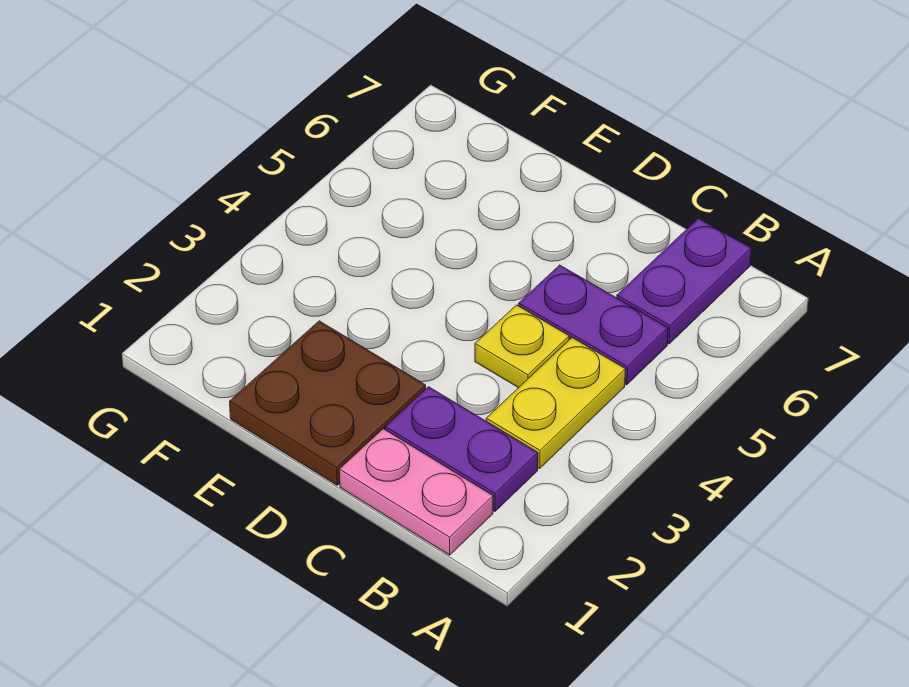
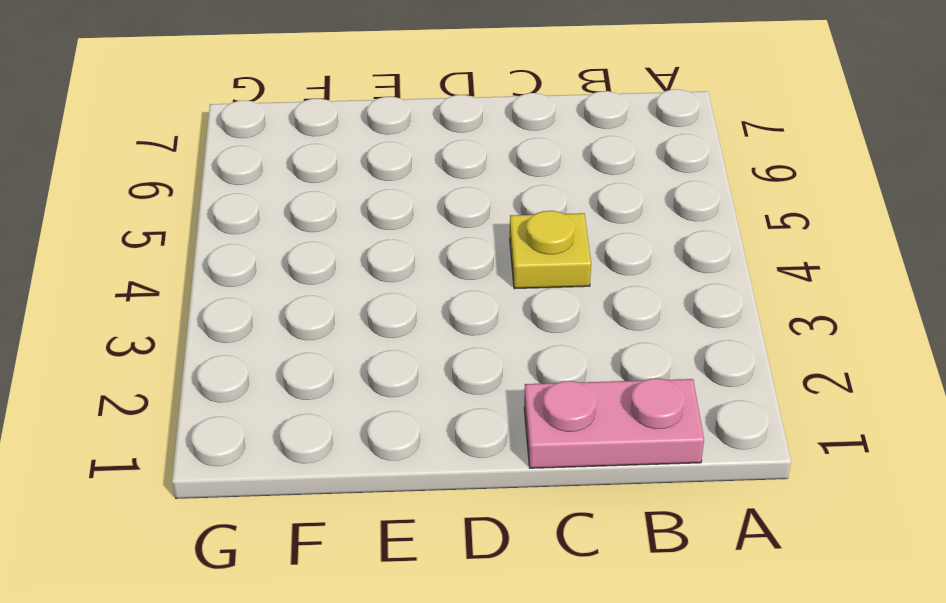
none -> purple plate B2:C2 level 1
none -> yellow plate B3:B4 level 1

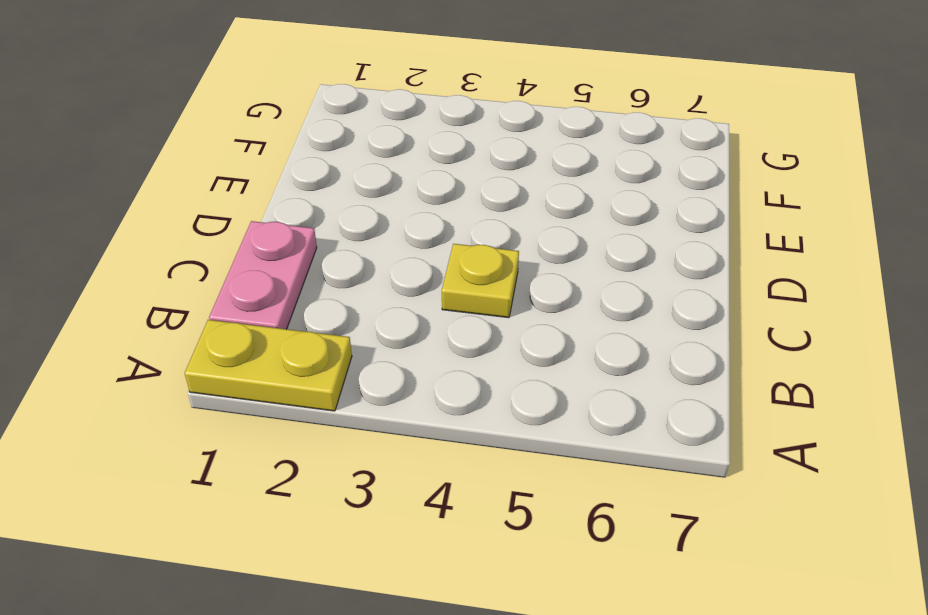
yellow plate A1:A2 level 1 -> yellow plate B3:B4 level 1
none -> purple plate B2:C2 level 1
none -> purple plate B5:C5 level 1

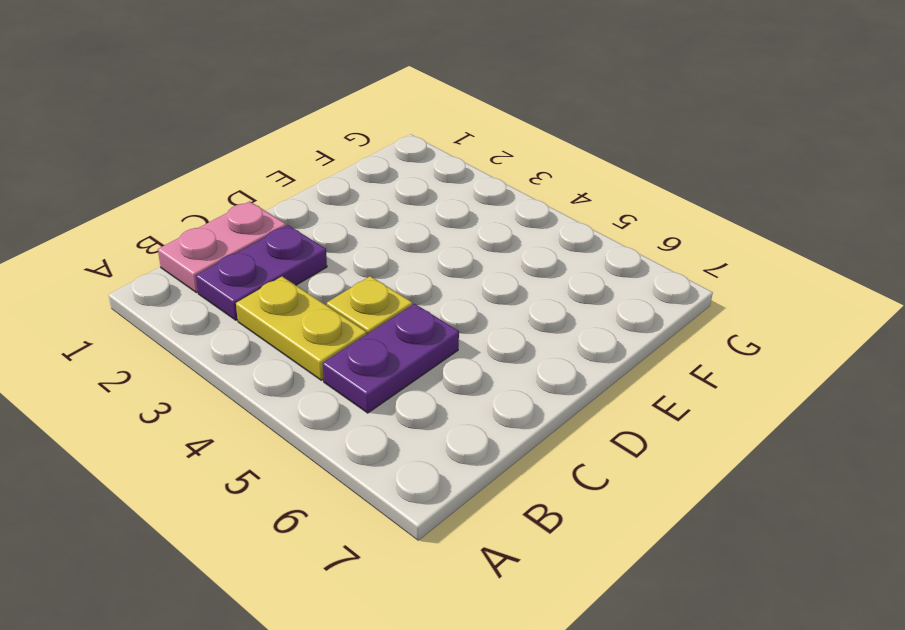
none -> purple plate B6:B7 level 1
none -> brown plate D1:E2 level 1

